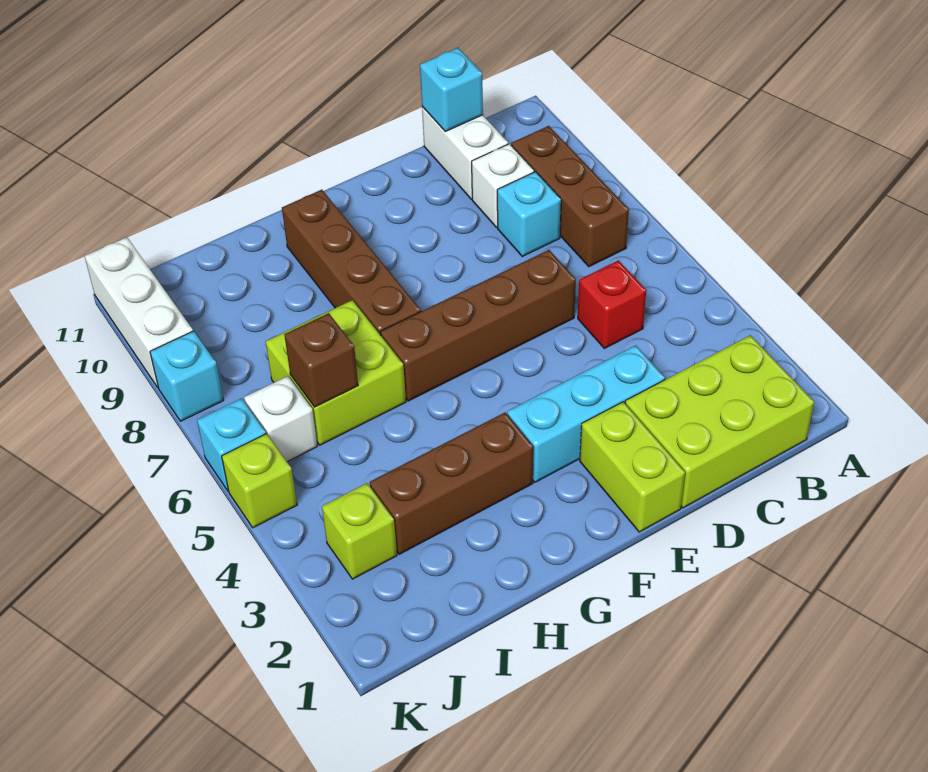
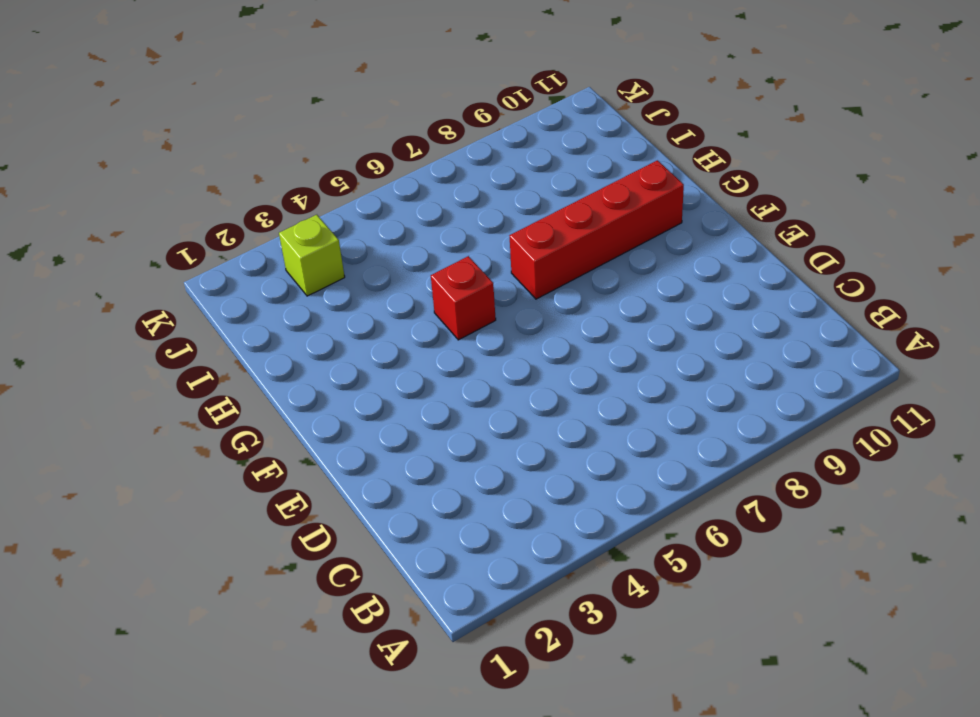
red brick G5 level 1 -> red brick C5 level 1
red brick G7:G10 level 1 -> brown brick G7:G10 level 1
none -> lime brick B1:D2 level 1
none -> brown brick B7:B9 level 1
none -> cyan brick C8 level 1

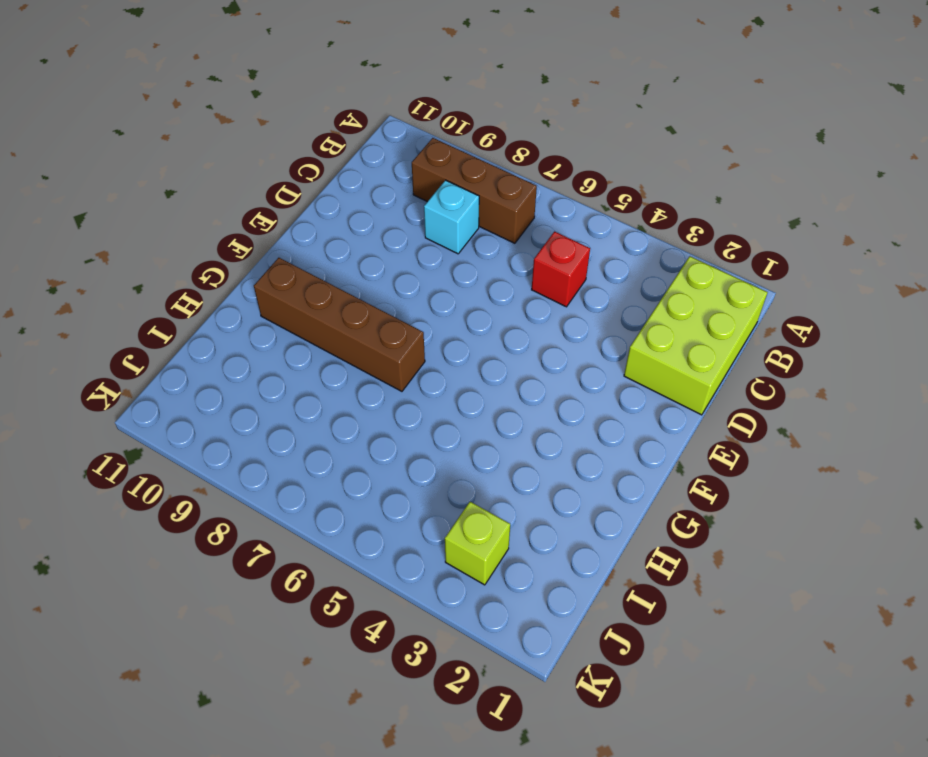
none -> white brick C9 level 1
none -> white brick C10:C11 level 1
none -> cyan brick D3:F3 level 1

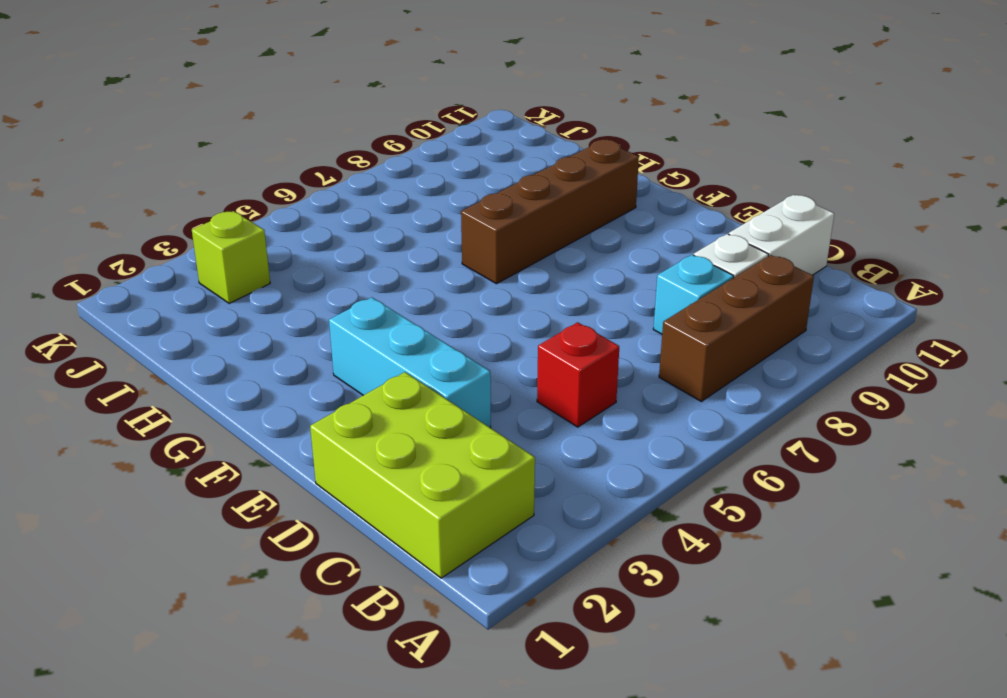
none -> brown brick D6:G6 level 1
none -> lime brick E1:E2 level 1
none -> brown brick G3:I3 level 1

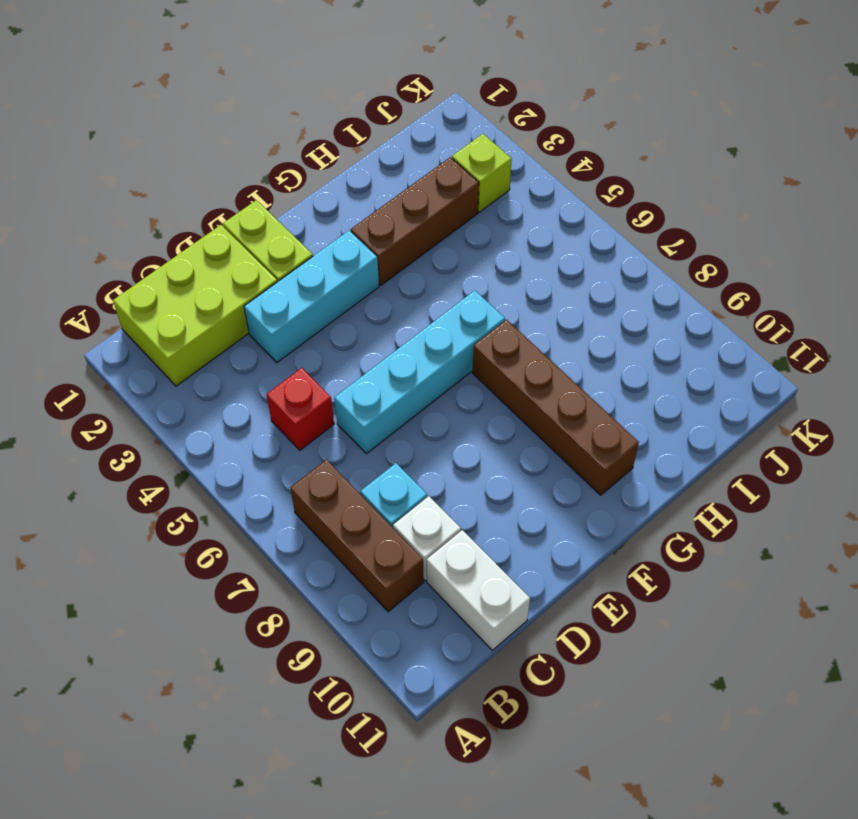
cyan brick D6:G6 level 1 -> brown brick D6:G6 level 1
none -> lime brick H6:I7 level 1
none -> white brick J6 level 1
none -> lime brick K5 level 1

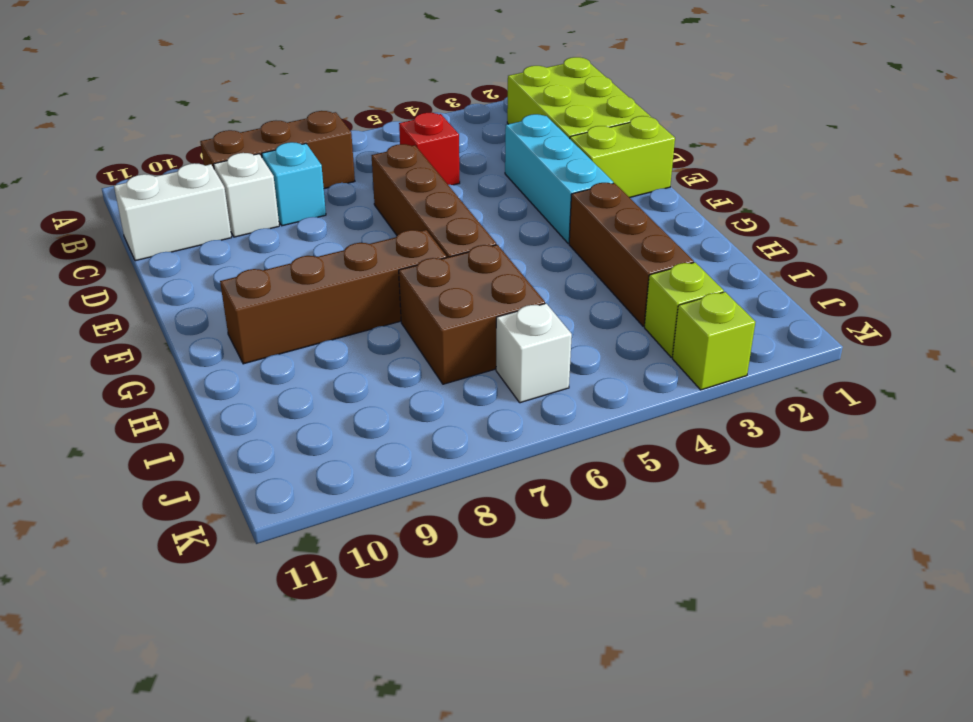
brown brick H6:I7 level 1 -> lime brick H6:I7 level 1
lime brick K3 level 1 -> lime brick K5 level 1
none -> cyan brick K6 level 1
none -> cyan brick K8 level 1
none -> white brick K9:K11 level 1

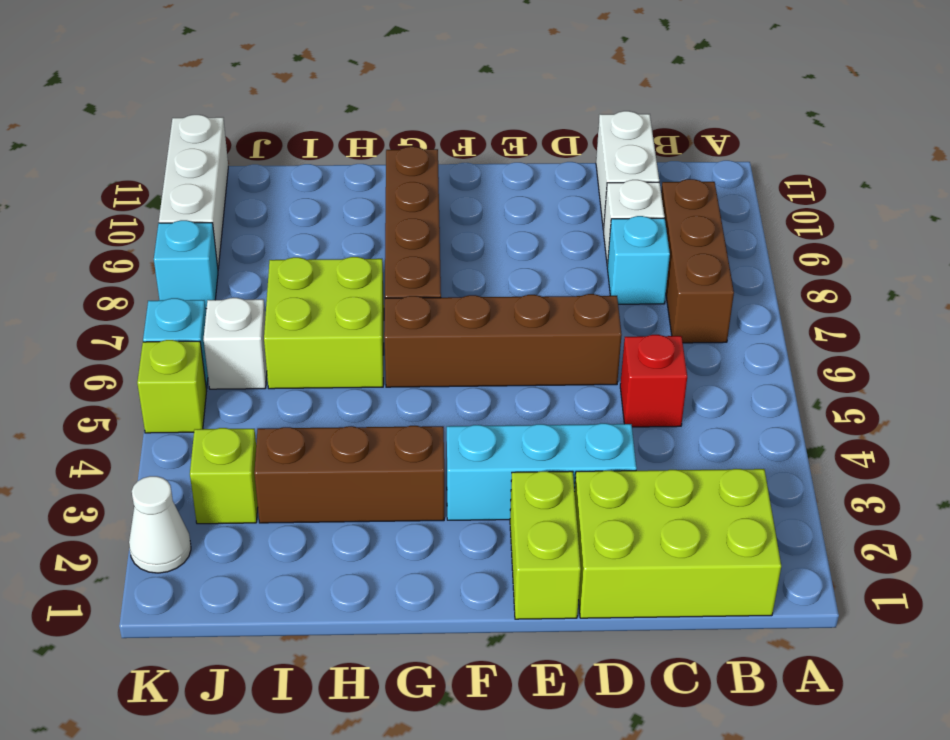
white cone K2 level 1 -> none
none -> cyan brick C11 level 2
none -> brown brick I6 level 2

